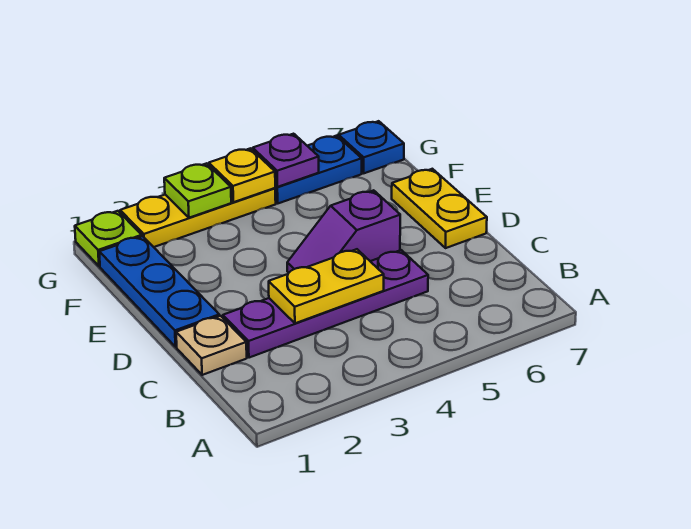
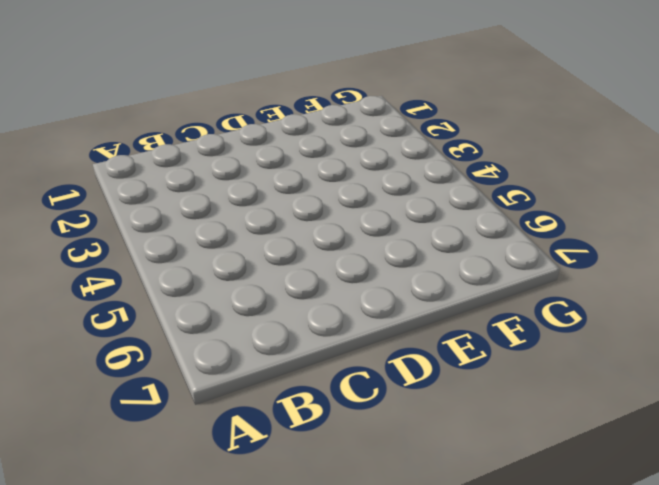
none -> tan plate C1 level 1
none -> purple plate C2:C5 level 1
none -> blue plate D1:F1 level 1

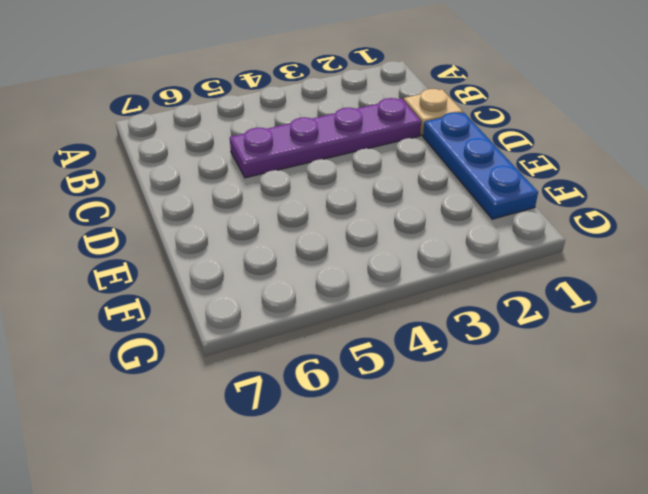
none -> purple slope D4:D5 level 1 top 5
none -> yellow plate D7:E7 level 1
none -> lime plate G1 level 1

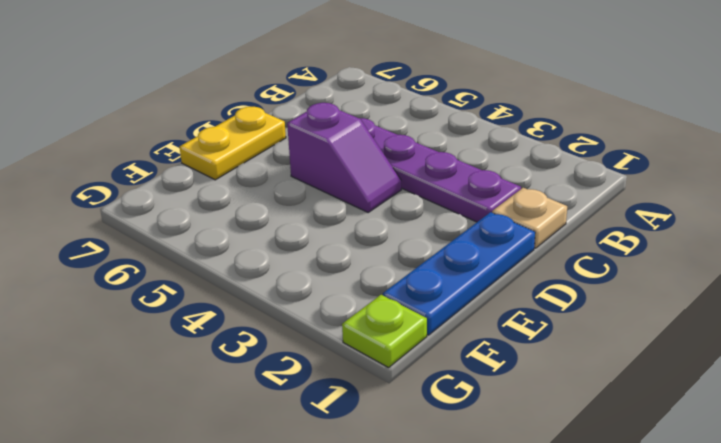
none -> yellow plate G2:G4 level 1
none -> blue plate G5:G6 level 1
none -> blue plate G7 level 1

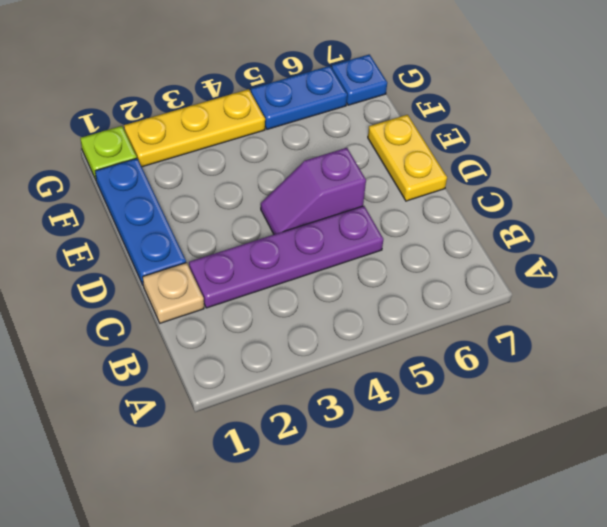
none -> yellow plate C3:C4 level 2
none -> lime plate G3 level 2
none -> yellow plate G4 level 2

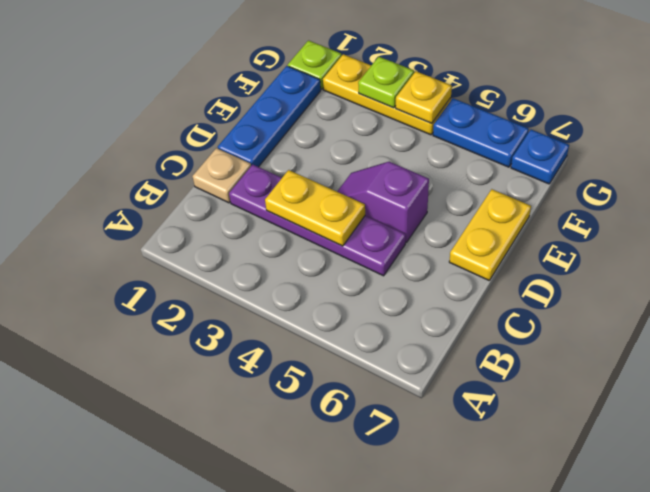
none -> purple plate G5 level 2

